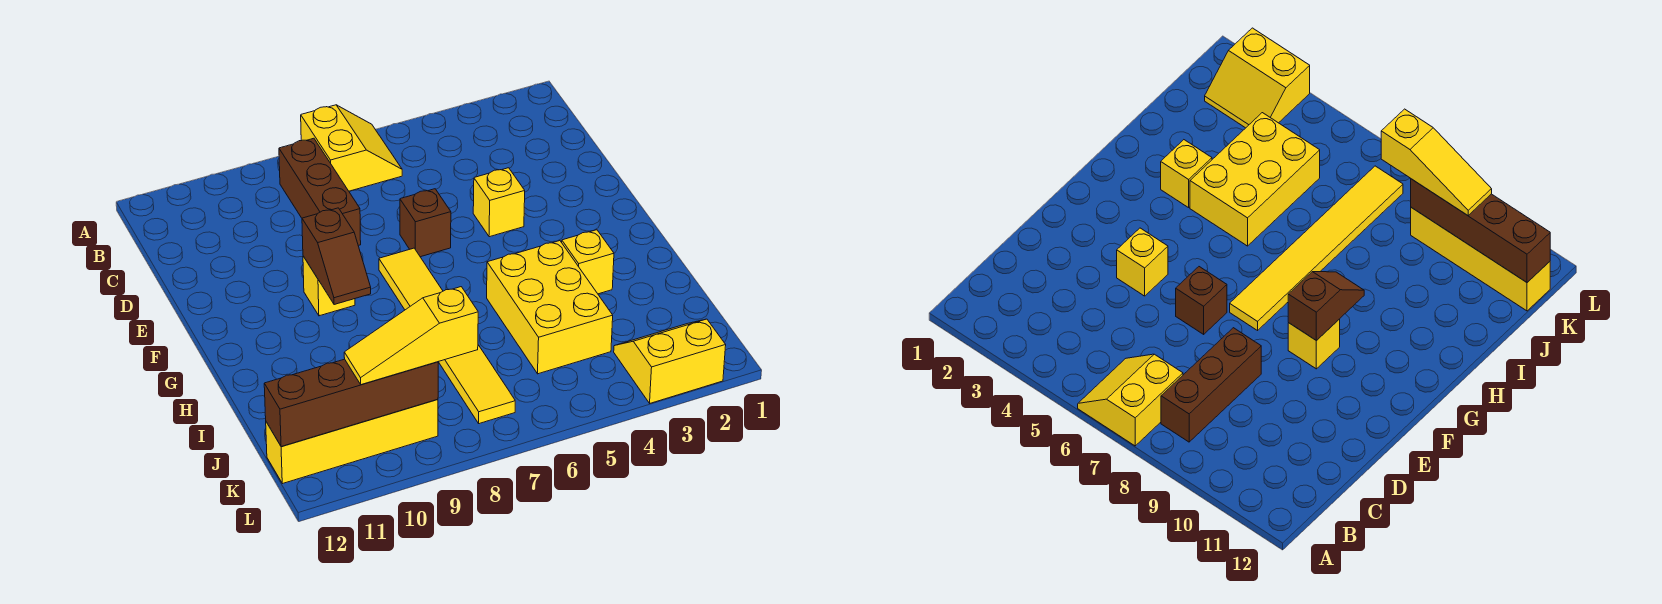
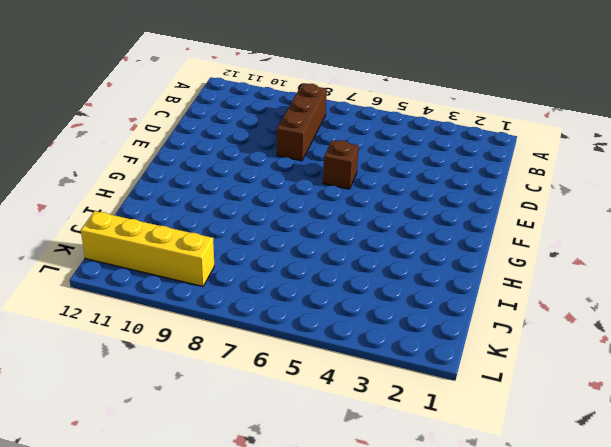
none -> yellow slope A6:B7 level 1 top 7
none -> yellow brick E4 level 1
none -> yellow tile F7:K7 level 1

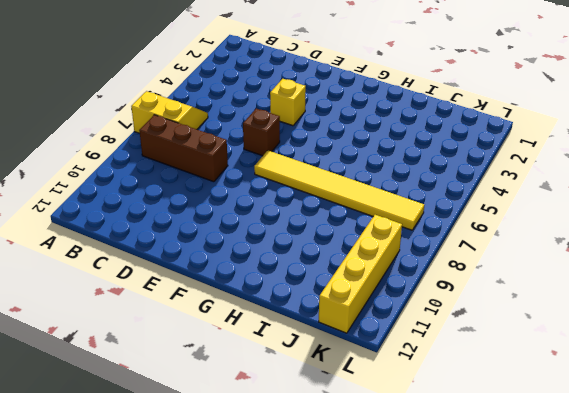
none -> yellow brick F9 level 1
none -> yellow brick H3 level 1
none -> yellow brick H4:J5 level 1

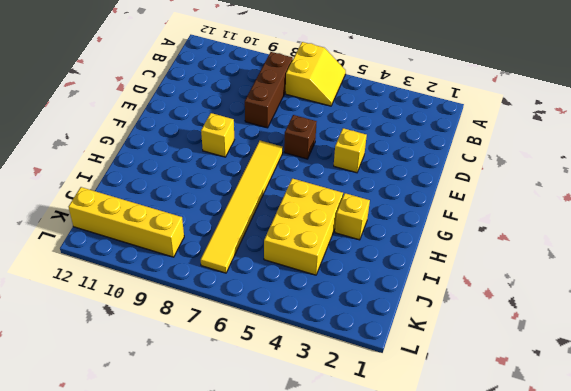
none -> yellow slope K2:L3 level 1 top L
none -> brown slope F9:G9 level 2 top F
none -> brown brick K9:K12 level 2

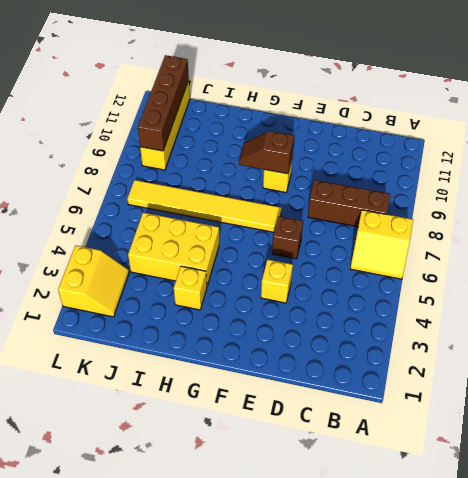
none -> yellow slope K8:K10 level 3 top 8

